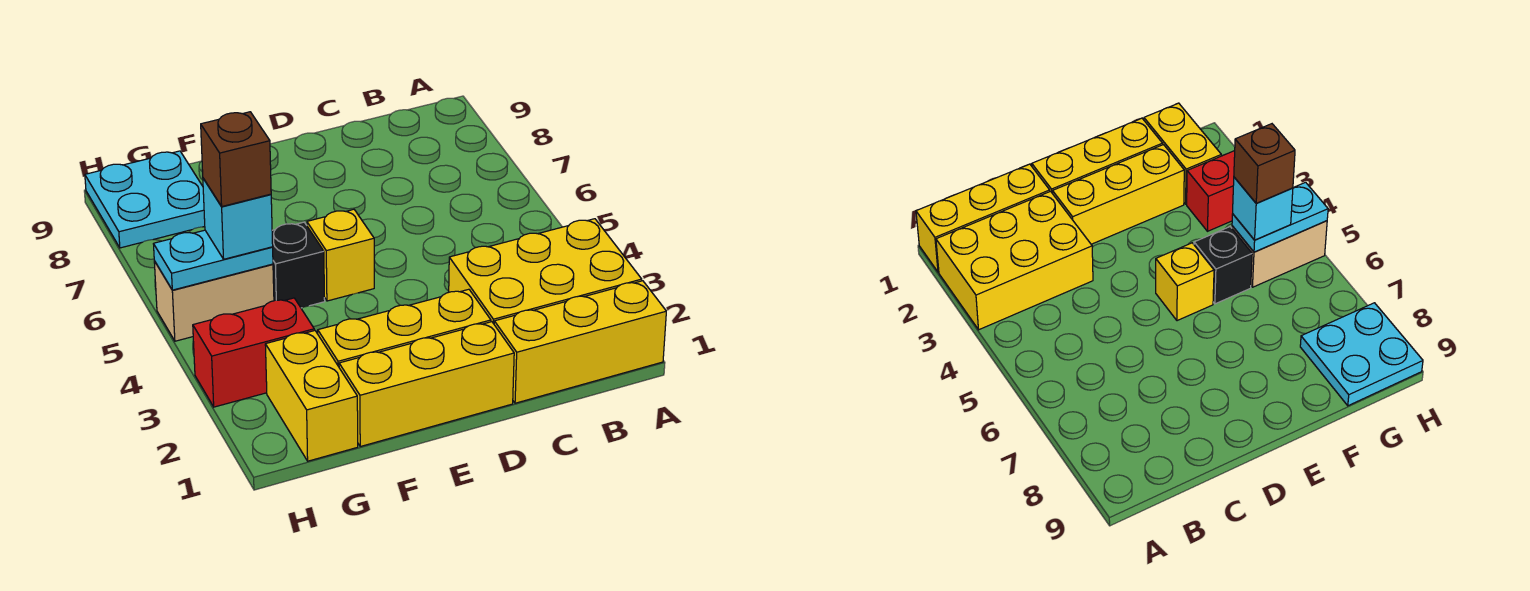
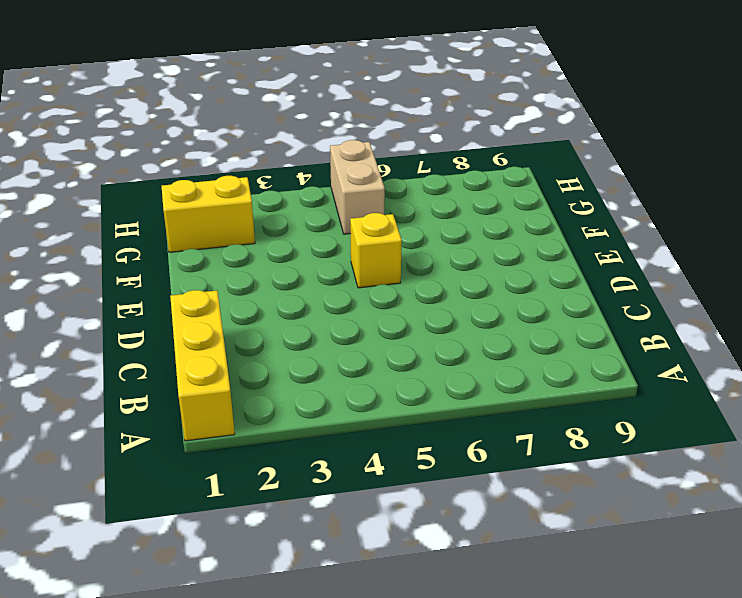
none -> yellow brick A2:C3 level 1
none -> yellow brick D1:F1 level 1
none -> yellow brick D2:F2 level 1

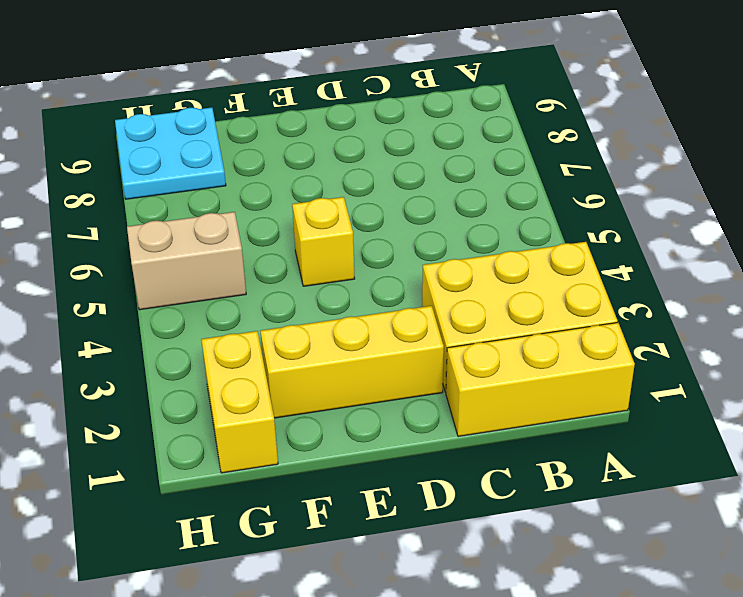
none -> yellow brick D1:F1 level 1
none -> black brick F5 level 1
none -> red brick G3:H3 level 1

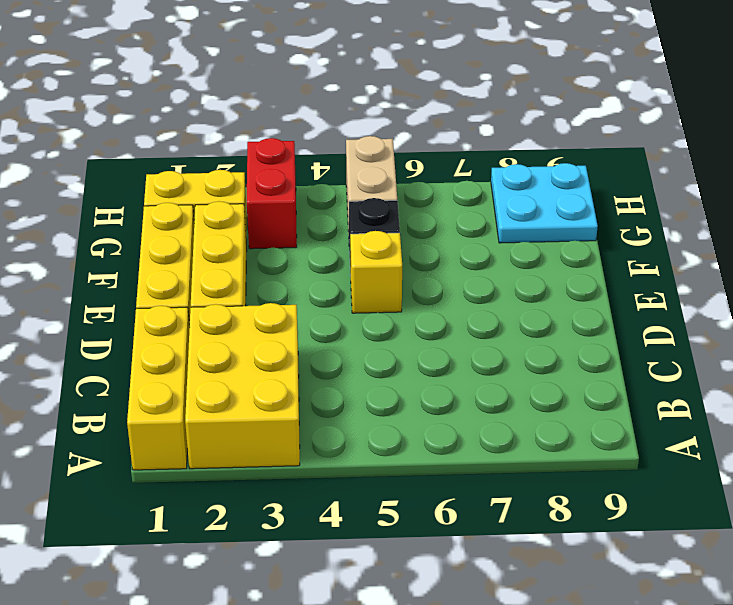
none -> cyan plate G5:H5 level 2
none -> cyan brick G5 level 3
none -> brown brick G5 level 4

